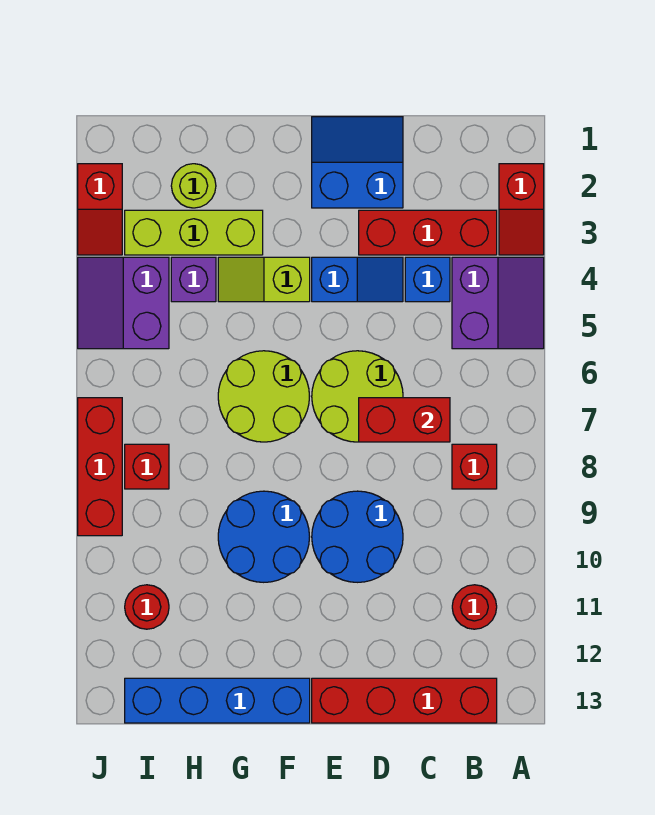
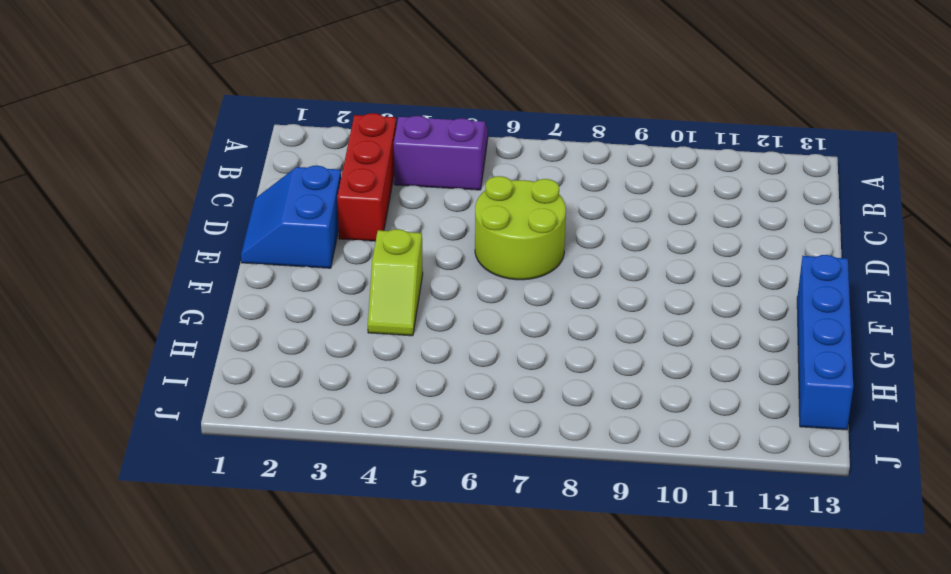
none -> red slope A2:A3 level 1 top 2
none -> red brick B8 level 1
none -> red round brick B11 level 1

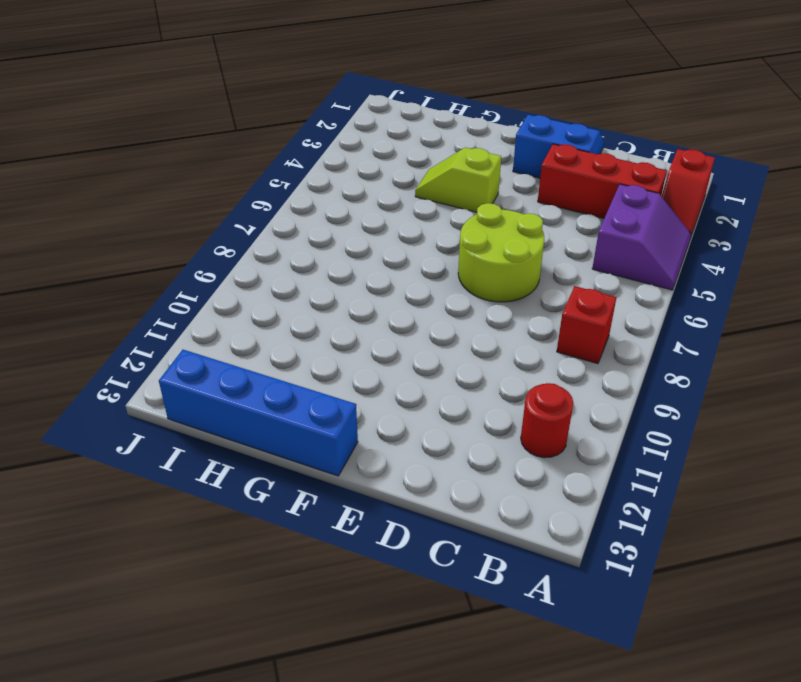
none -> red brick B13:E13 level 1
none -> blue brick C4 level 1
none -> blue slope D4:E4 level 1 top E

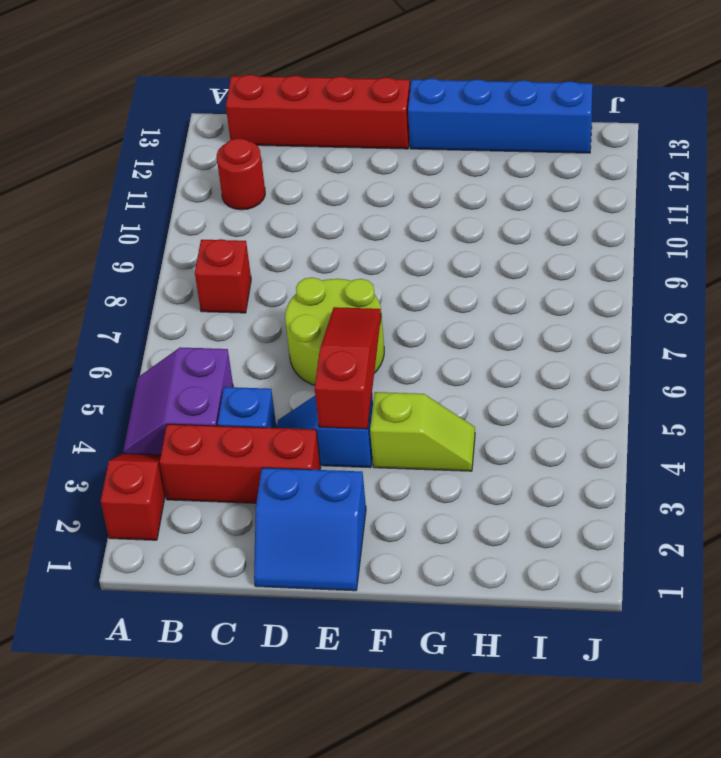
red slope E4:E6 level 2 top 4 -> none
none -> blue round brick D9:E10 level 1
none -> lime round brick F6:G7 level 1
none -> blue round brick F9:G10 level 1

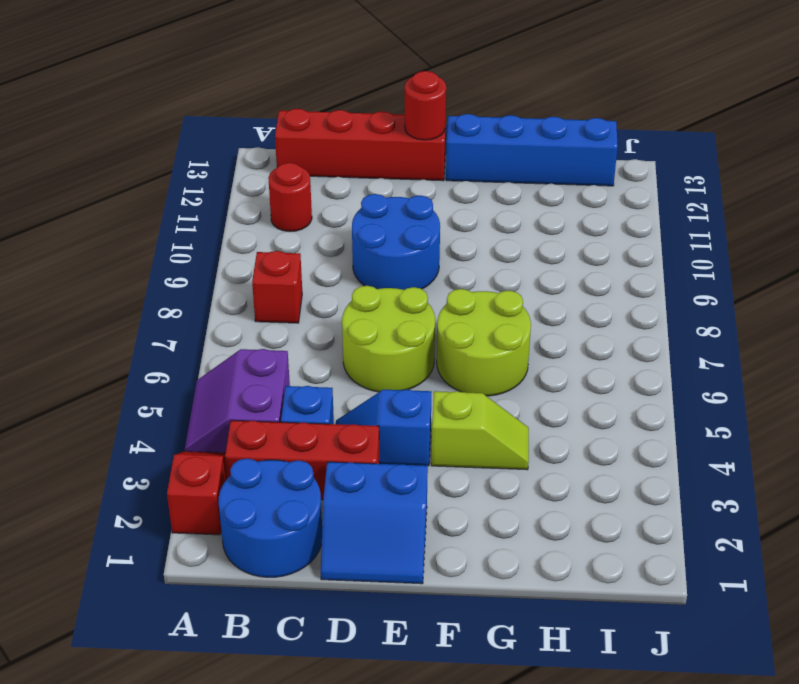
blue round brick B1:C2 level 1 -> blue round brick F9:G10 level 1
red round brick E13 level 2 -> red round brick I11 level 1
none -> lime brick G3:I3 level 1
none -> lime round brick H2 level 1
none -> purple brick H4 level 1

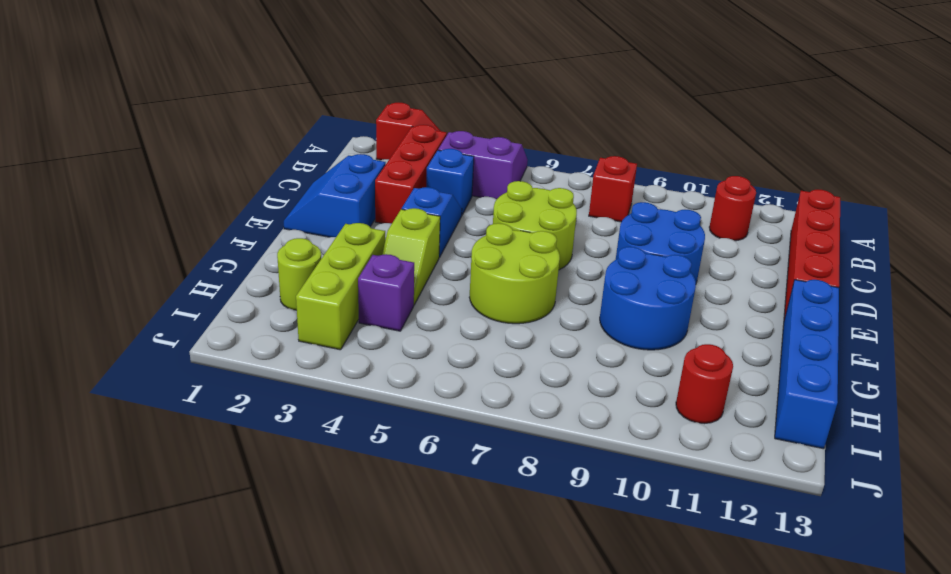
none -> purple slope I4:J5 level 1 top I
none -> red brick I8 level 1
none -> red slope J2:J3 level 1 top 2

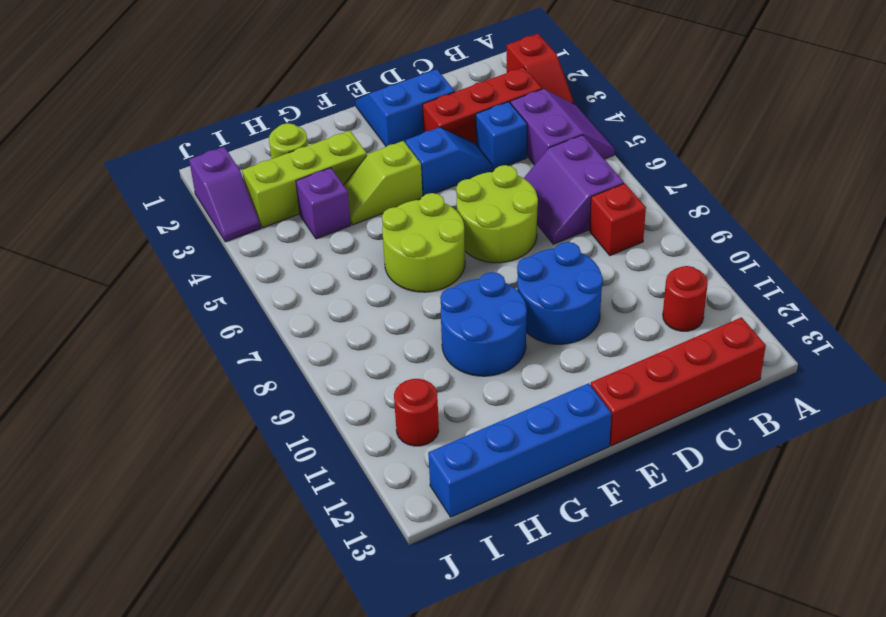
purple slope B6:C7 level 1 top B -> purple slope I4:J5 level 1 top I
purple slope J2:J3 level 1 top 2 -> red slope J2:J3 level 1 top 2
none -> red brick I8 level 1
none -> red brick J7:J9 level 1
none -> red brick C7:D7 level 2

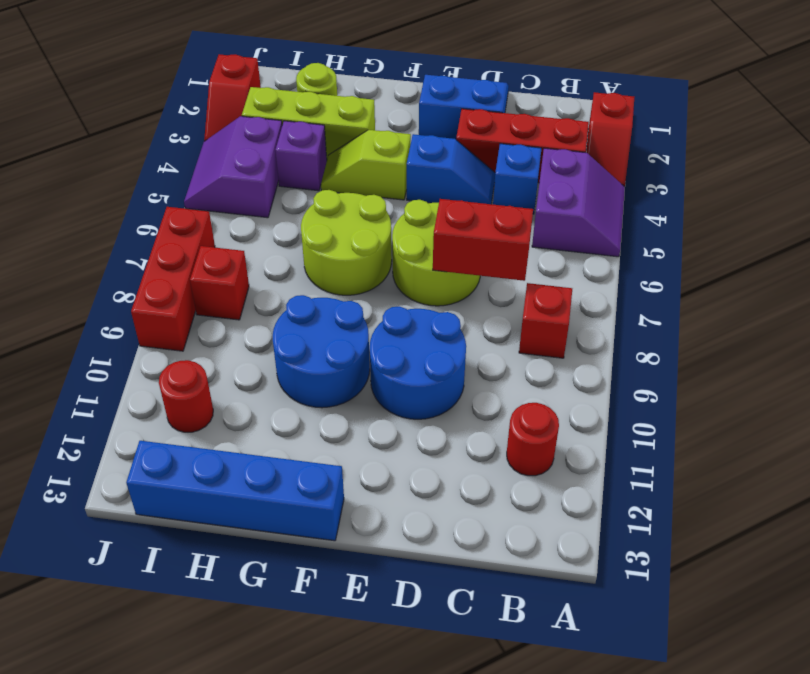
none -> red brick B13:E13 level 1

